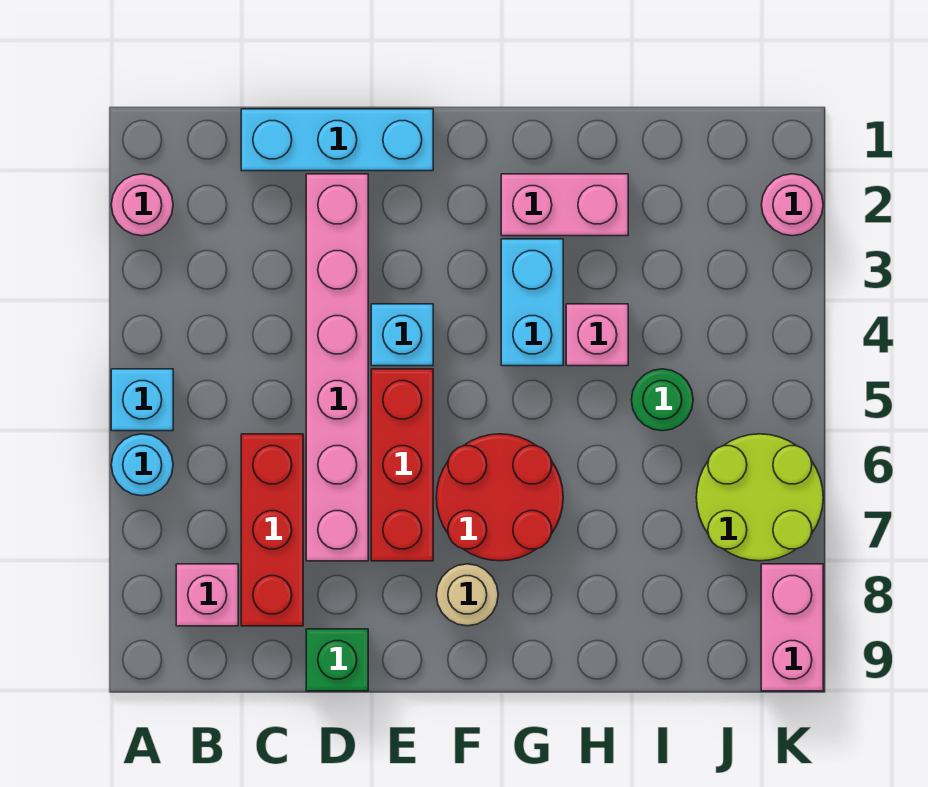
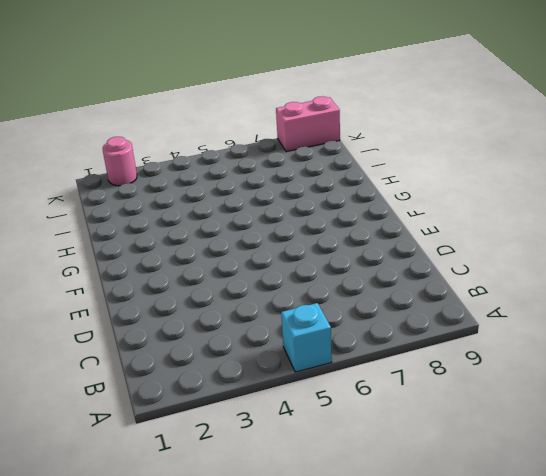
none -> pink round brick A2 level 1
none -> cyan round brick A6 level 1
none -> pink brick B8 level 1

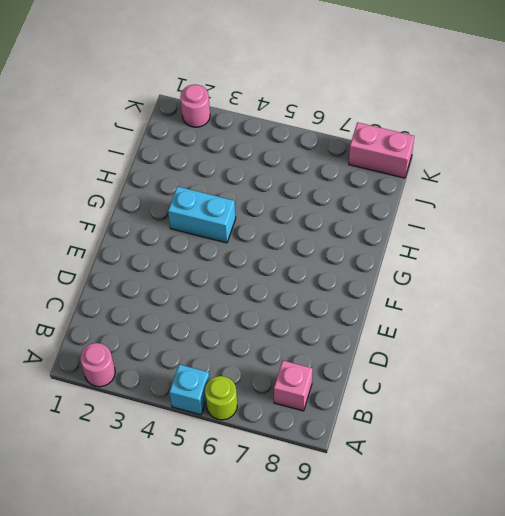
lime round brick A6 level 1 -> cyan round brick A6 level 1
none -> cyan brick C1:E1 level 1
none -> red brick C6:C8 level 1
none -> pink brick D2:D7 level 1

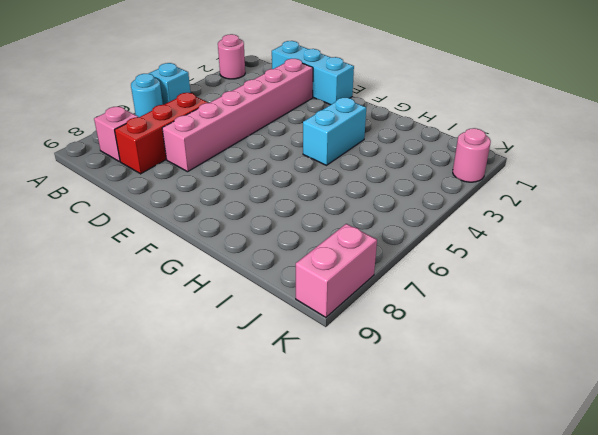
none -> green brick D9 level 1
none -> cyan brick E4 level 1
none -> red brick E5:E7 level 1

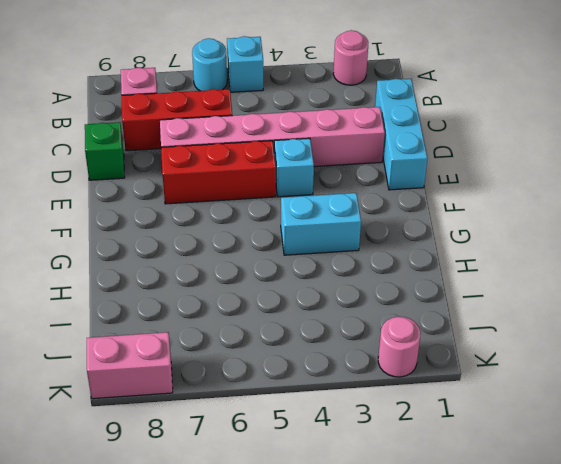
none -> red round brick F6:G7 level 1
none -> tan round brick F8 level 1
none -> pink brick G2:H2 level 1

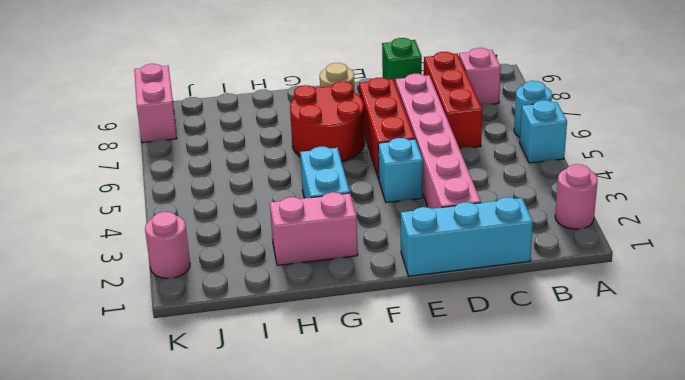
none -> pink brick H4 level 1
none -> green round brick I5 level 1
none -> lime round brick J6:K7 level 1

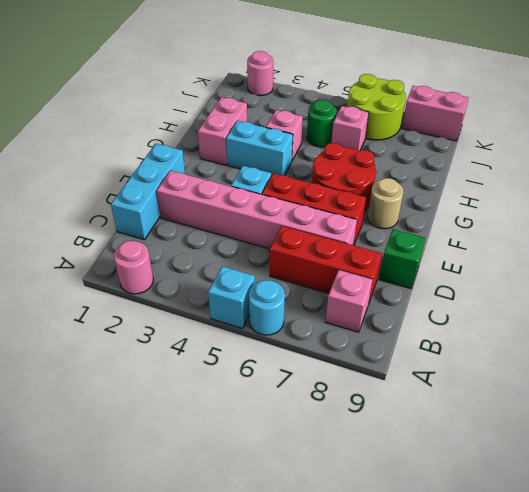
pink brick I6 level 1 -> none

